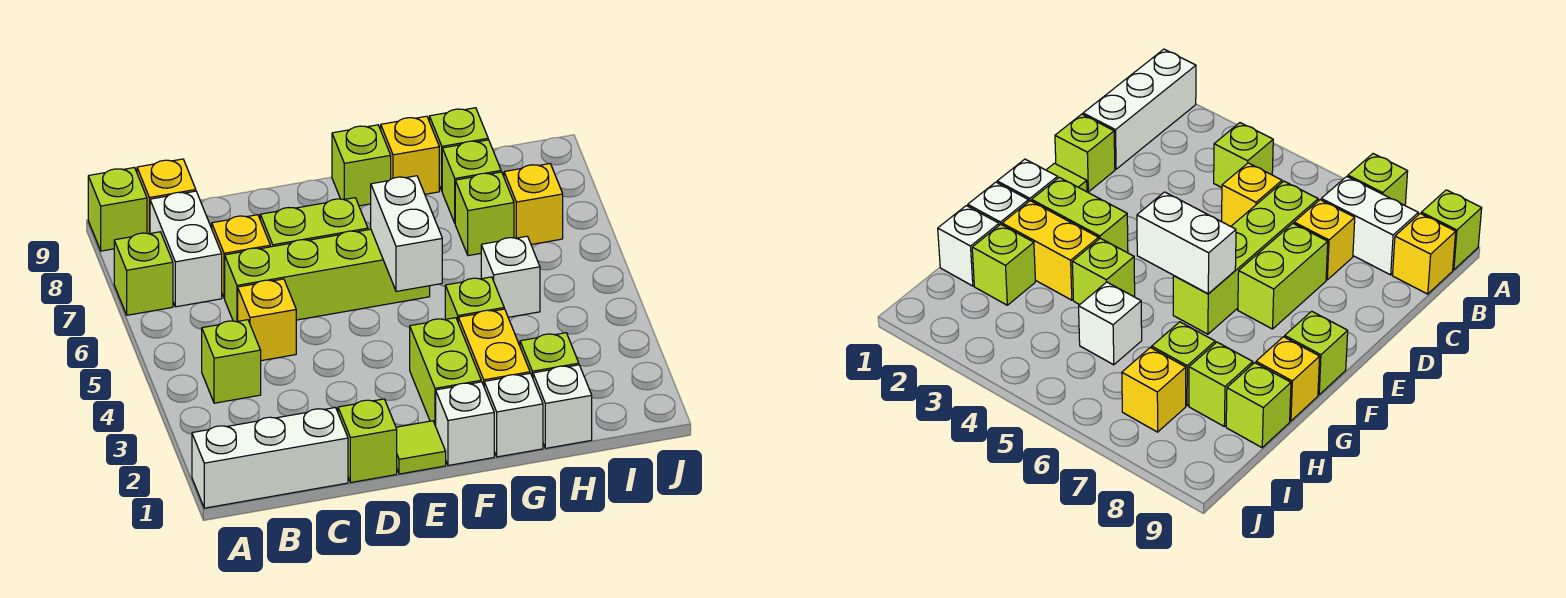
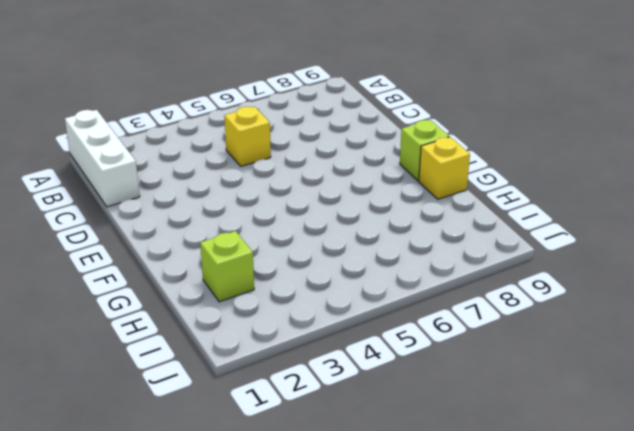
none -> lime brick A7 level 1
none -> lime brick A9 level 1
none -> lime brick B4 level 1

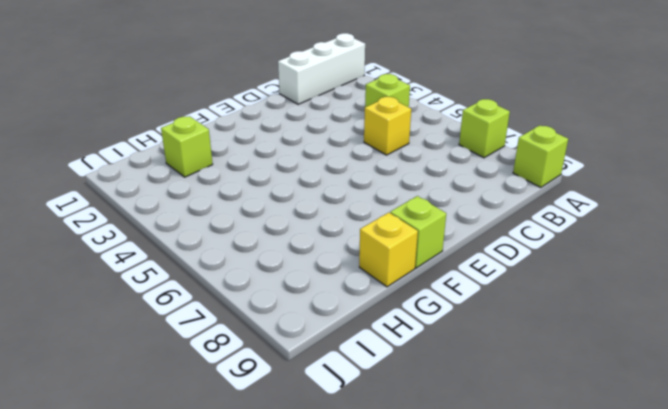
none -> white brick B7:B8 level 1
none -> yellow brick B9 level 1
none -> lime brick C6:F6 level 1

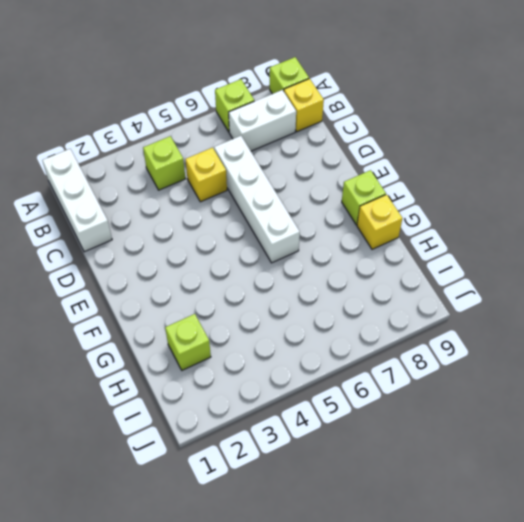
white brick C6:F6 level 1 -> lime brick C6:F6 level 1
none -> yellow brick C7 level 1
none -> lime brick D1 level 1
none -> lime brick D7:E7 level 1

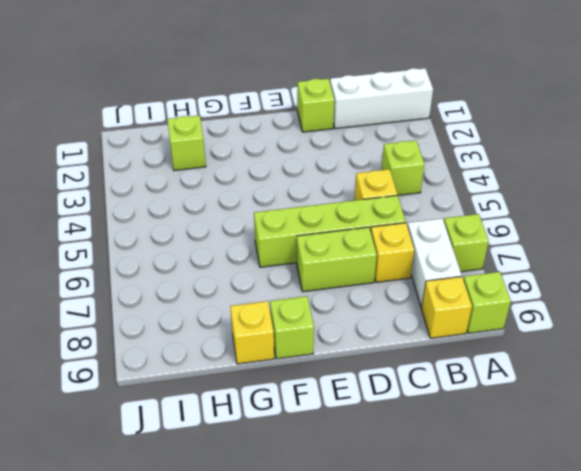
none -> lime tile E1 level 1
none -> white brick F1 level 1
none -> lime brick F2:F3 level 1

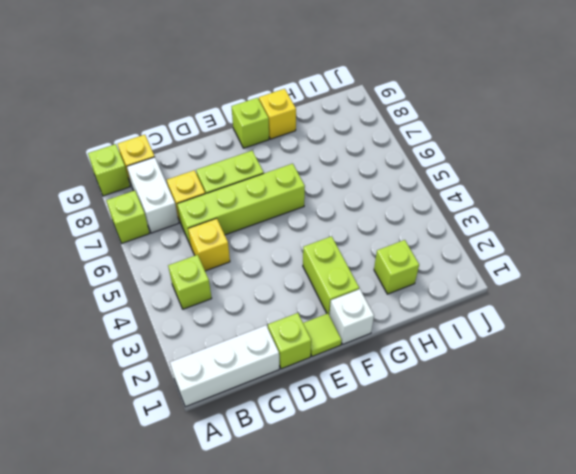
none -> white brick G1 level 1
none -> yellow brick G2:G3 level 1
none -> lime brick G4 level 1

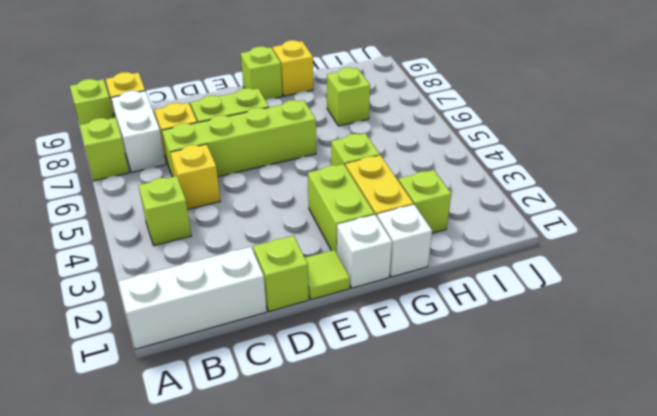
none -> white brick H1 level 1
none -> white brick H5 level 1
none -> lime brick H8 level 1

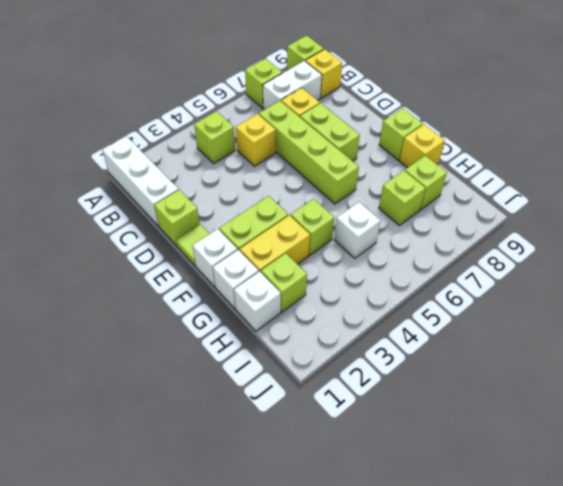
none -> lime brick H9 level 1
none -> yellow brick I7 level 1
none -> white brick F5:F6 level 2

